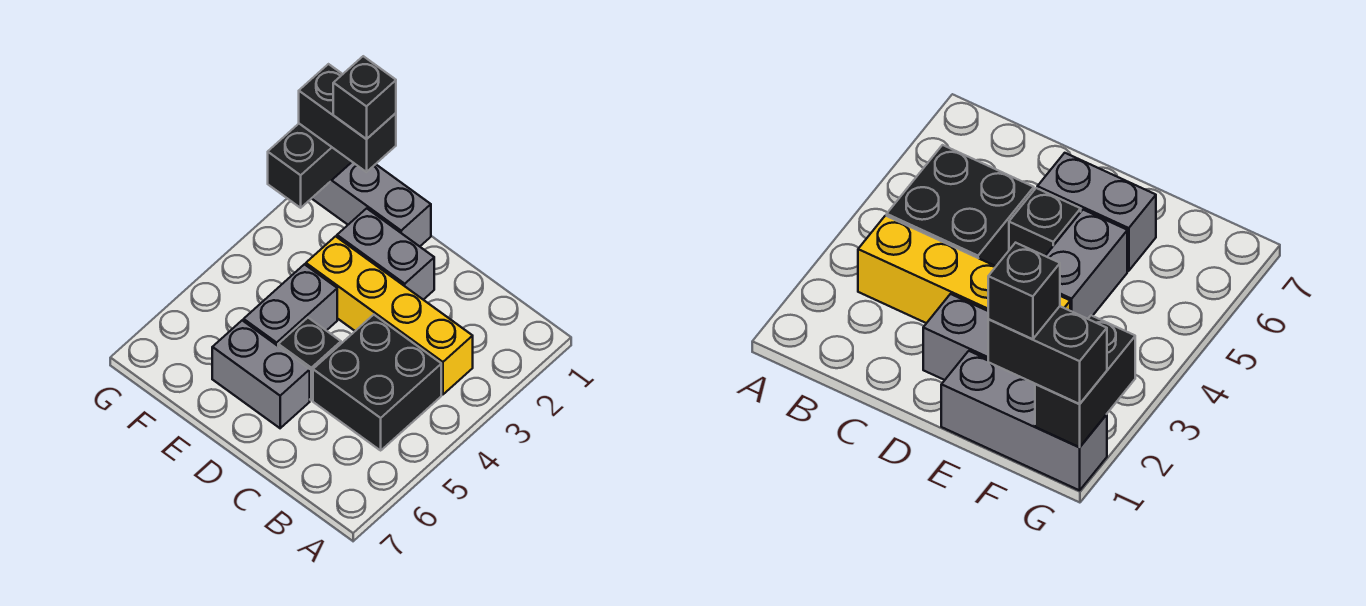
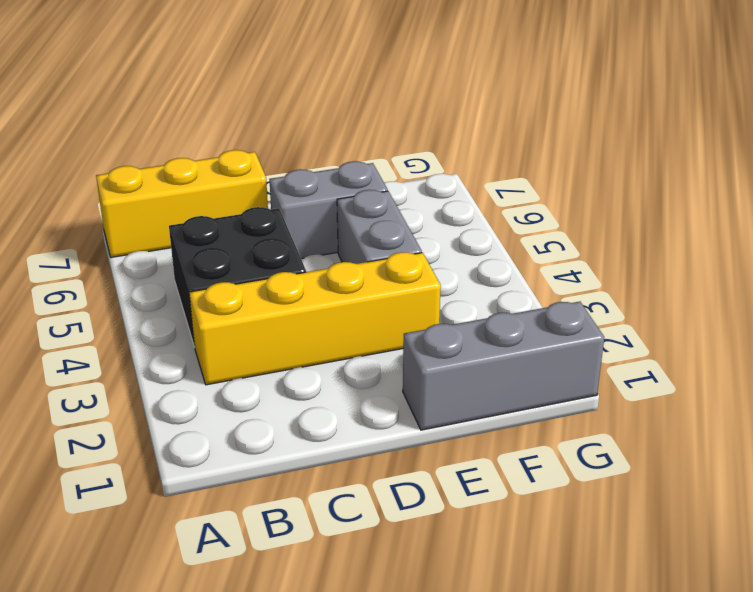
yellow brick A7:C7 level 1 -> none
none -> grey brick D2:E2 level 1
none -> black brick D5 level 1

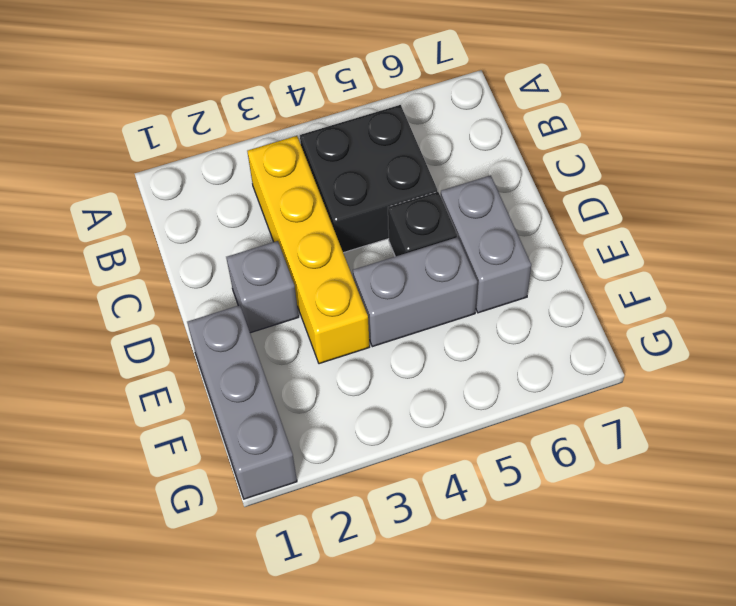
grey brick D2 level 1 -> grey brick D2:E2 level 1
none -> black brick G1:G2 level 2
none -> black brick F1:G1 level 3

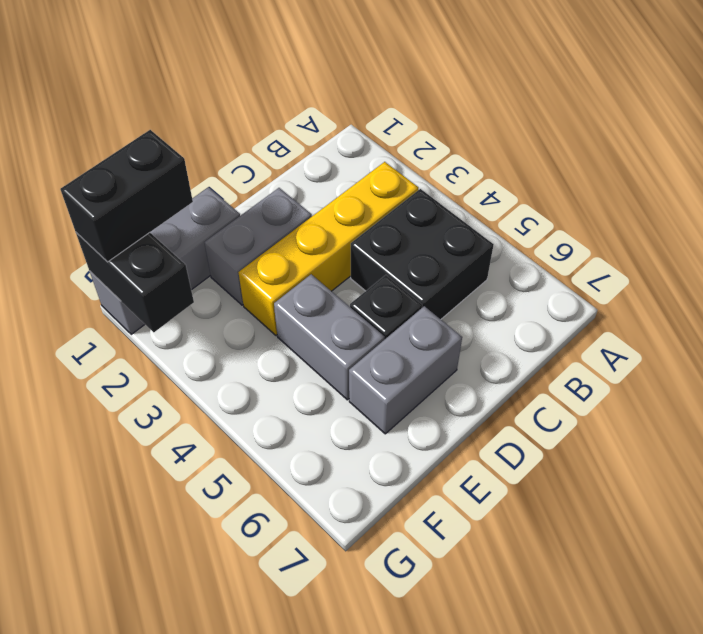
none -> black brick F1 level 4

